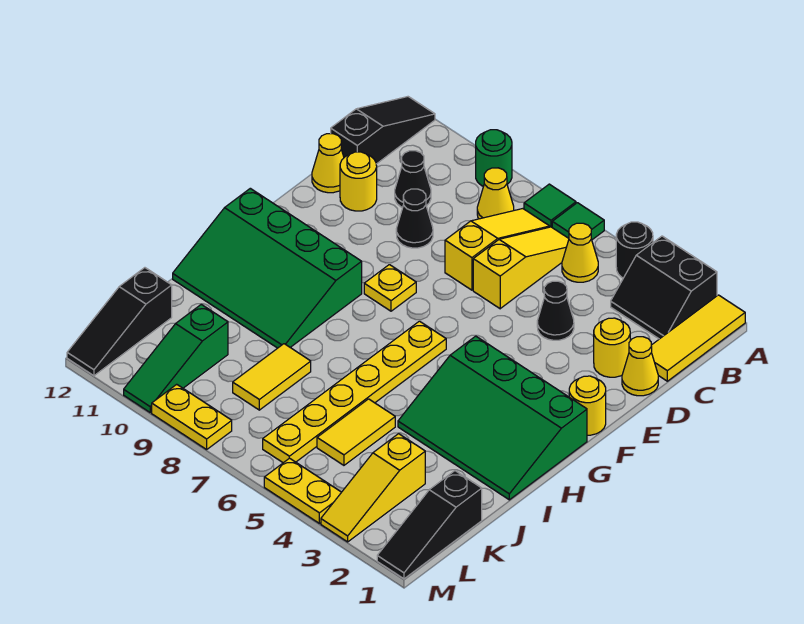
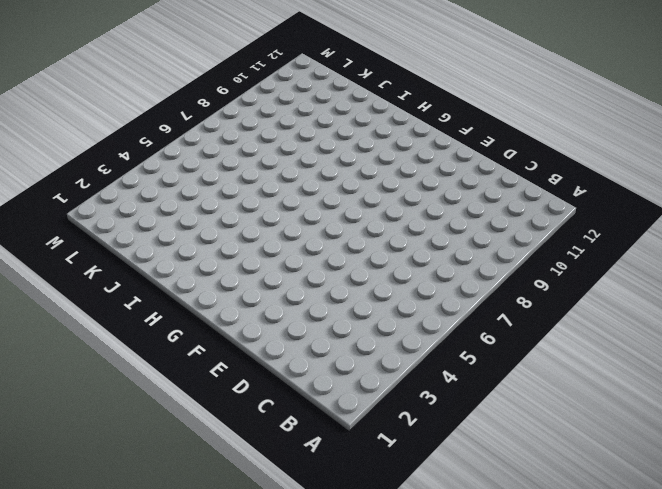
none -> yellow tile A1:C1 level 1
none -> black slope A2:B3 level 1 top A
none -> black round brick A4 level 1
none -> green tile A6 level 1

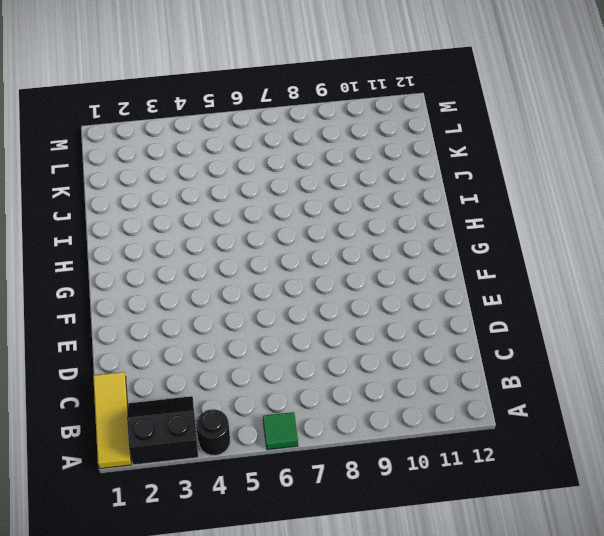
none -> green tile A7 level 1
none -> green round brick A9 level 1
none -> black slope A12:C12 level 1 top C
none -> yellow cone B5 level 1

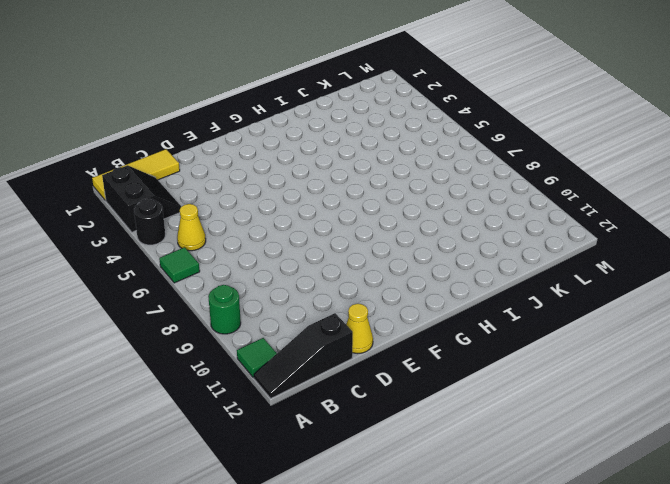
green tile A11 level 1 -> green tile A7 level 1
none -> yellow slope B6:D6 level 1 top D
none -> yellow slope B7:D7 level 1 top D
none -> yellow cone B8 level 1
none -> black cone C10 level 1

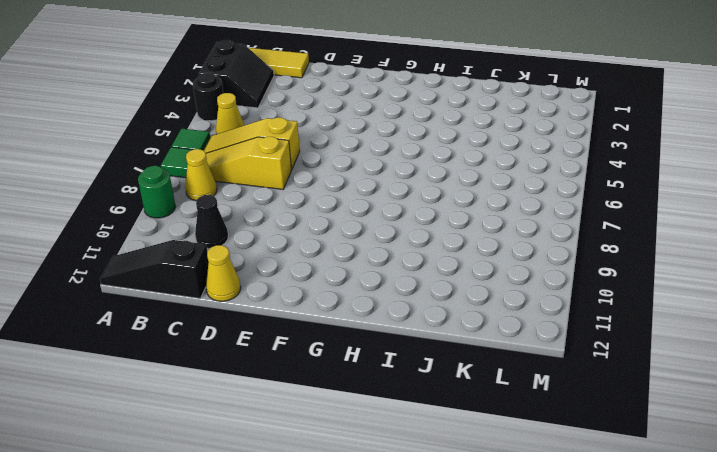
none -> yellow cone D1 level 1
none -> yellow round brick D2 level 1
none -> black cone D4 level 1
none -> black cone D9 level 1

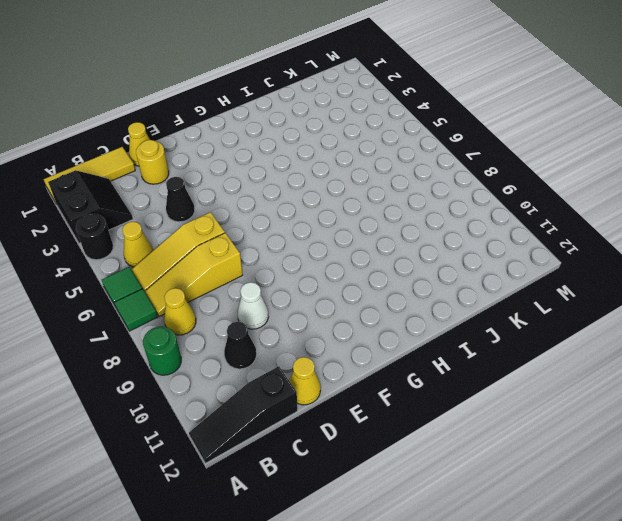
white cone D9 level 1 -> black cone D9 level 1
none -> yellow round brick D11 level 1
none -> yellow round brick F1 level 1
none -> yellow plate F8 level 1
none -> green slope G1:I4 level 1 top G

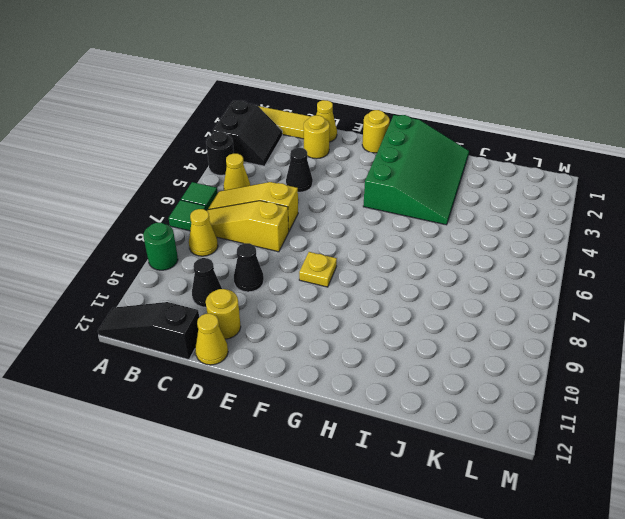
none -> yellow plate G6:L6 level 1
none -> green slope G9:I12 level 1 top G
none -> yellow tile J5:K5 level 1
none -> yellow tile J8:K8 level 1

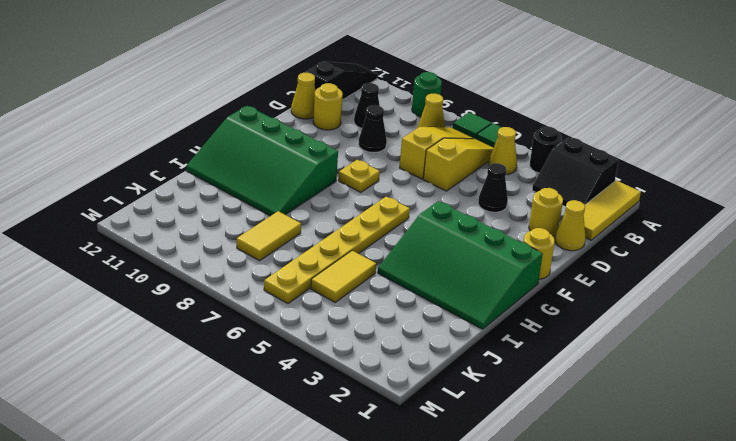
none -> black slope K1:M1 level 1 top K
none -> yellow slope K3:M3 level 1 top K
none -> green slope K10:M10 level 1 top K
none -> black slope K12:M12 level 1 top K

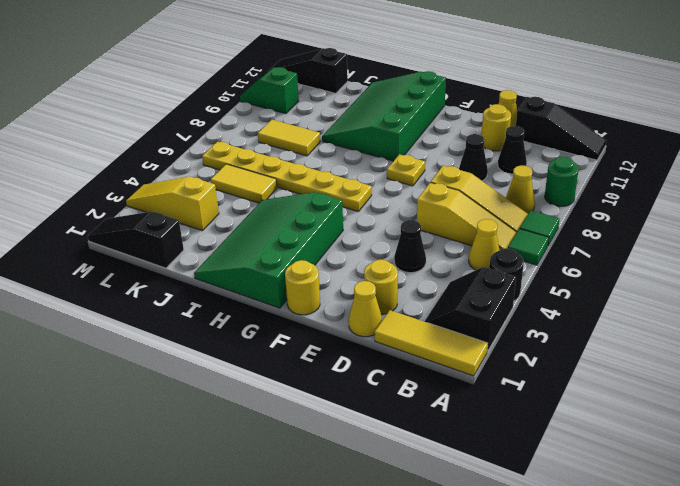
green slope L10:M10 level 1 top L -> green slope K10:M10 level 1 top K
none -> yellow plate M4:M5 level 1
none -> yellow plate M8:M9 level 1

